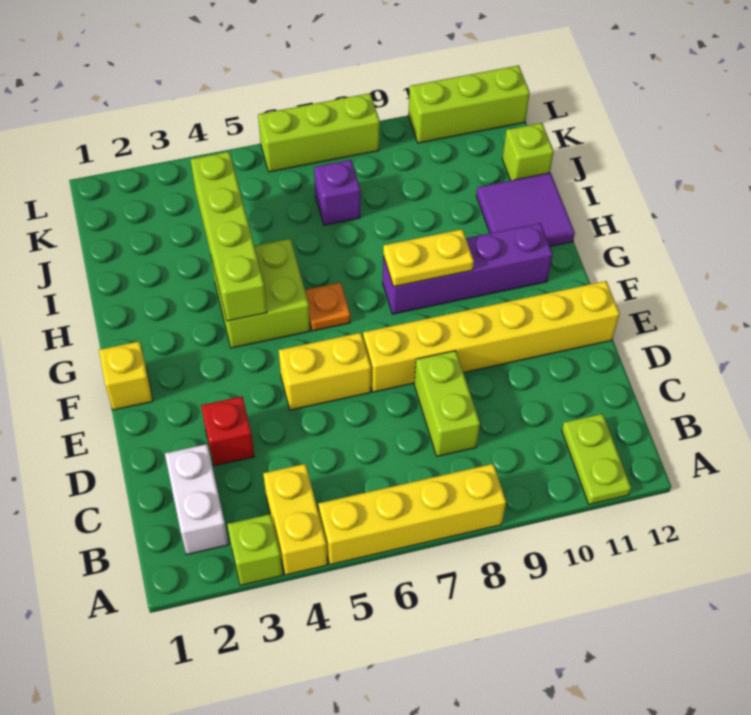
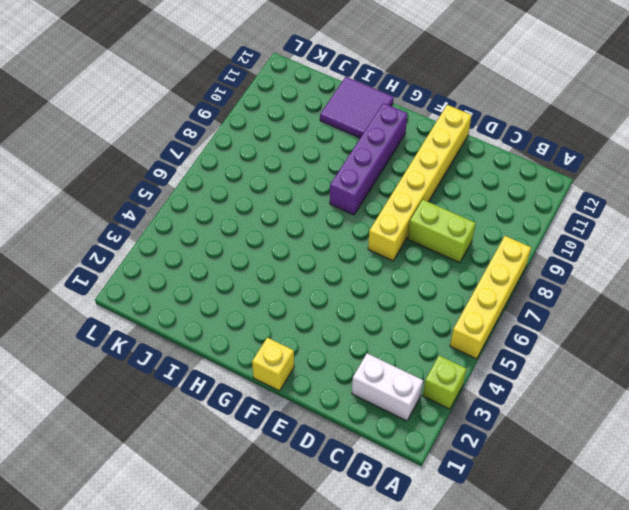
none -> yellow brick A4:B4 level 1
none -> lime plate A11:B11 level 1
none -> red brick D3 level 1

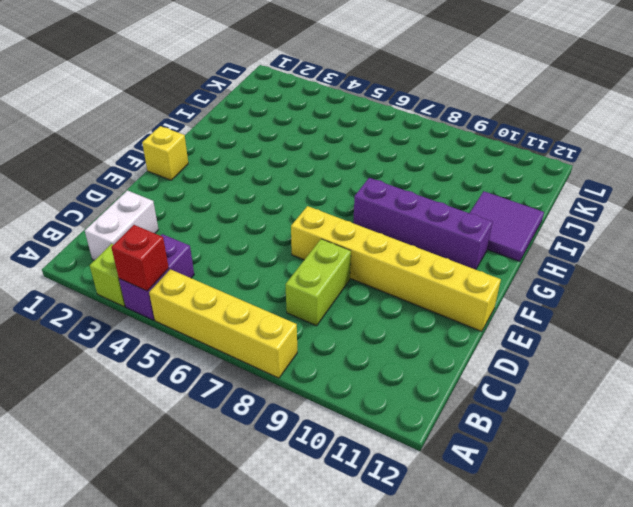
purple brick A4:B4 level 1 -> yellow brick A4:B4 level 1
red brick A4 level 2 -> red brick D3 level 1
none -> lime plate A11:B11 level 1
none -> yellow brick E5:E6 level 1
none -> lime brick G4:H5 level 1

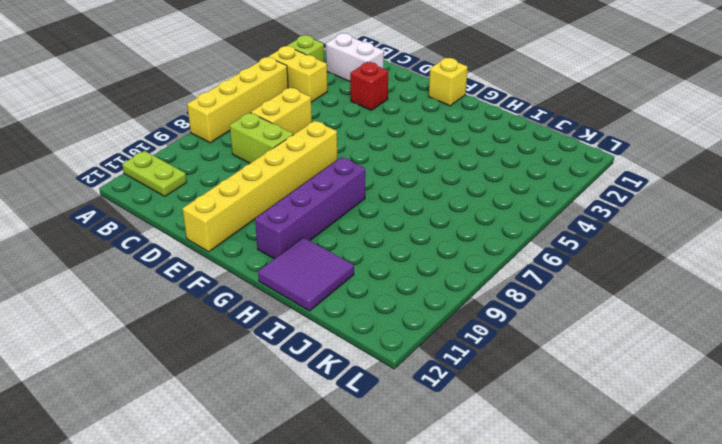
yellow brick C6:C7 level 1 -> yellow brick E5:E6 level 1
none -> lime brick G4:H5 level 1
none -> orange plate G6 level 1
none -> purple brick J7 level 1

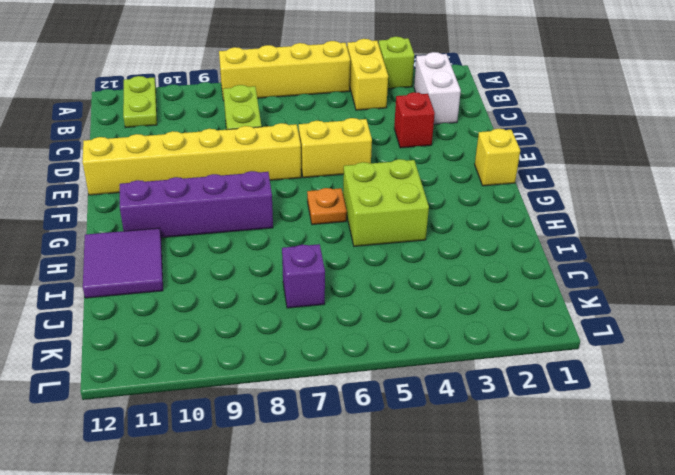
none -> lime brick J12 level 1
none -> lime brick L6:L8 level 1
none -> lime brick L10:L12 level 1

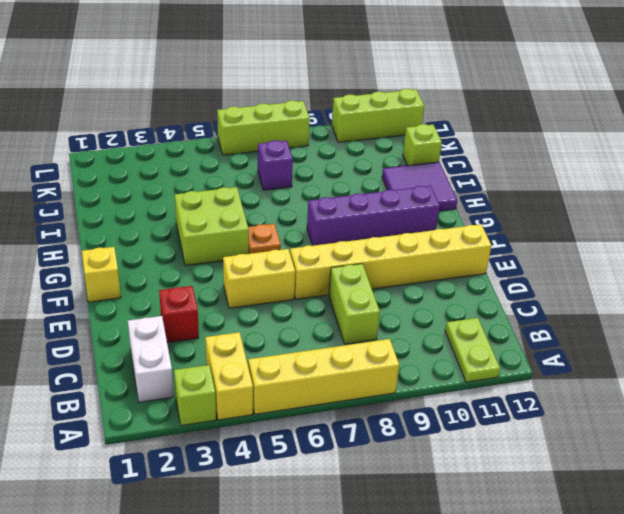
none -> lime brick G4:J4 level 2
none -> yellow plate G8:G9 level 2

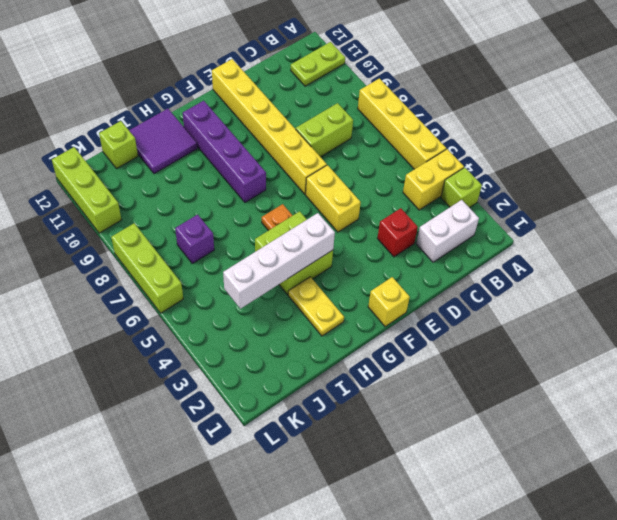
white brick G4:J4 level 2 -> lime brick G4:J4 level 2
yellow plate H2:H3 level 1 -> yellow plate G8:G9 level 2

